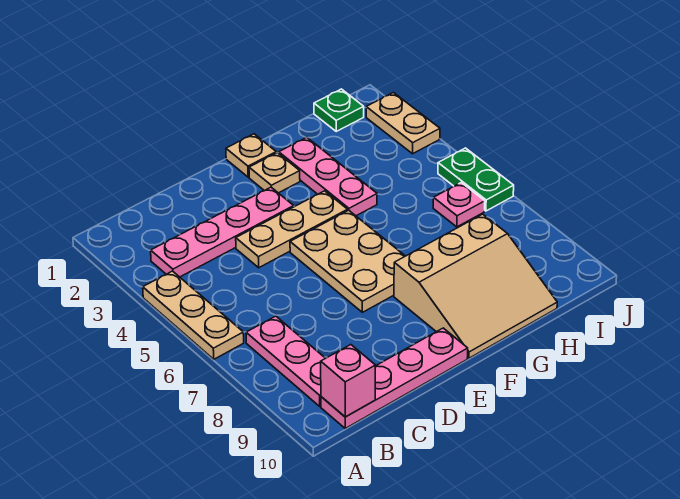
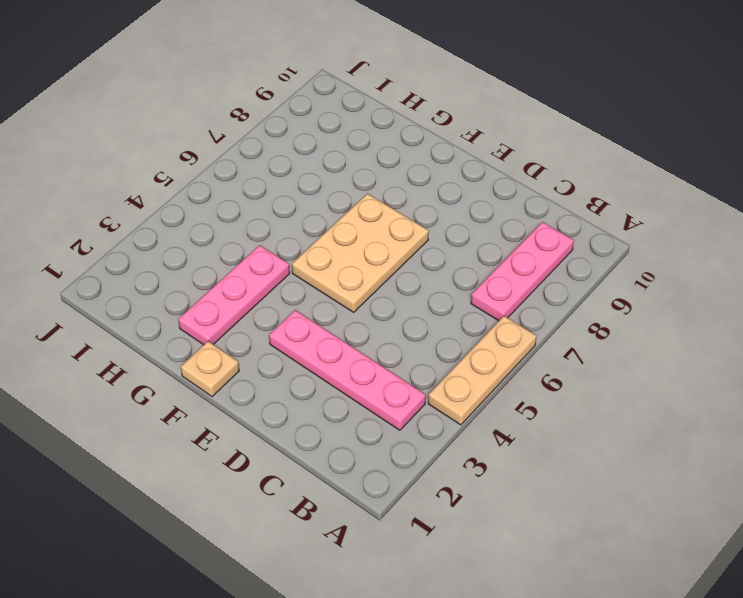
none -> pink plate B10:E10 level 1
none -> tan plate D4:F4 level 1
none -> tan plate F2 level 1

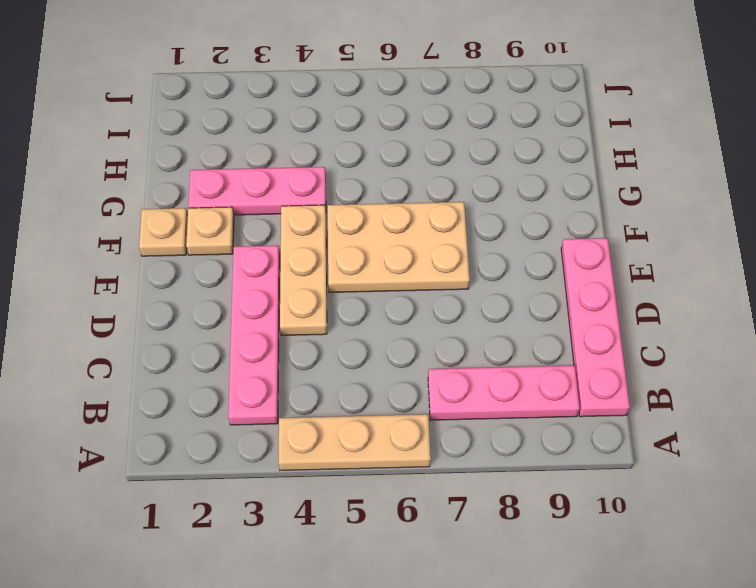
none -> tan slope F8:H10 level 1 top 8
none -> green plate I1 level 1
none -> pink plate I6 level 1

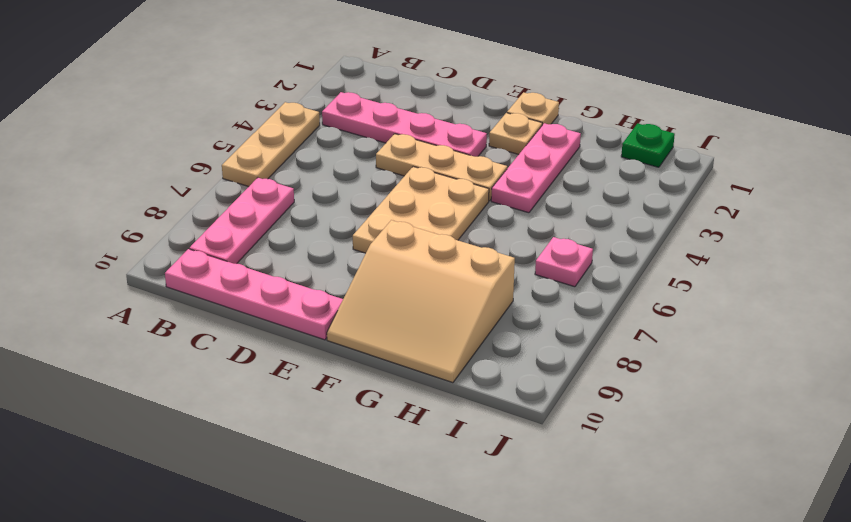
none -> tan plate J2:J3 level 1
none -> green plate J5:J6 level 1
none -> pink brick B10 level 2

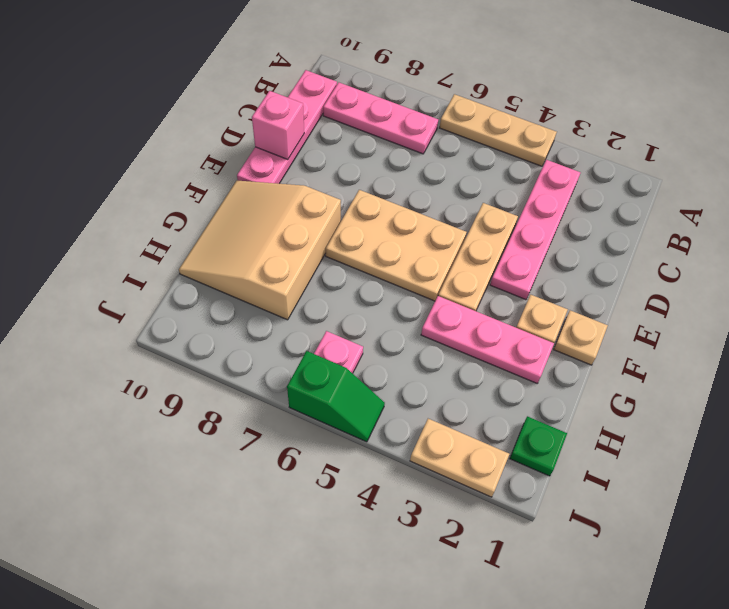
pink brick D10 level 2 -> pink brick B10 level 2
green slope J5:J6 level 1 top 6 -> green plate J5:J6 level 1

